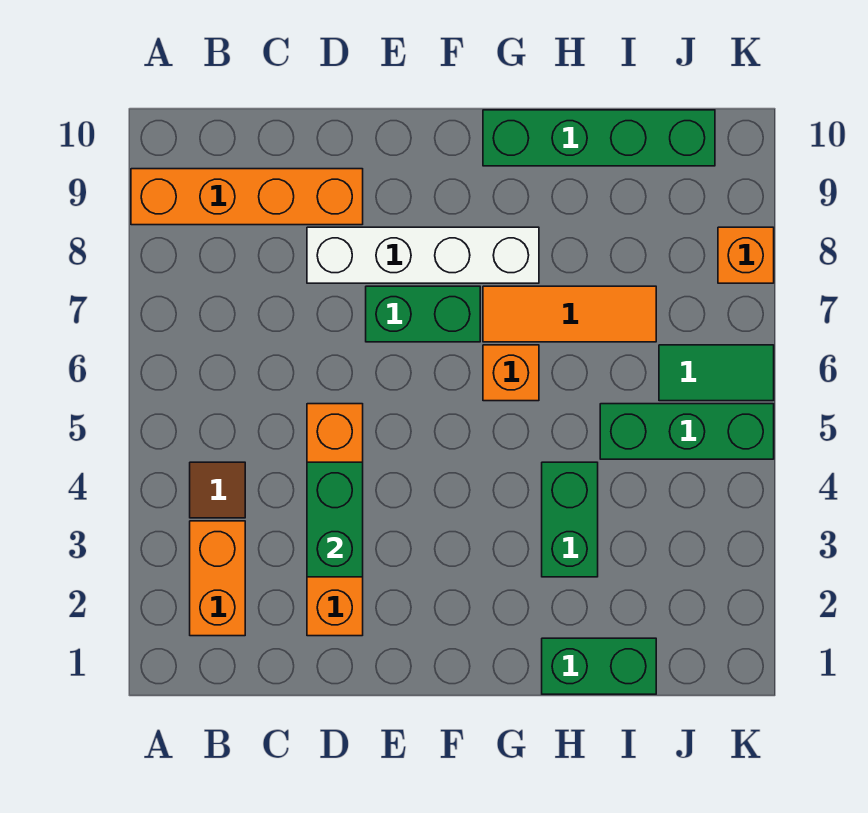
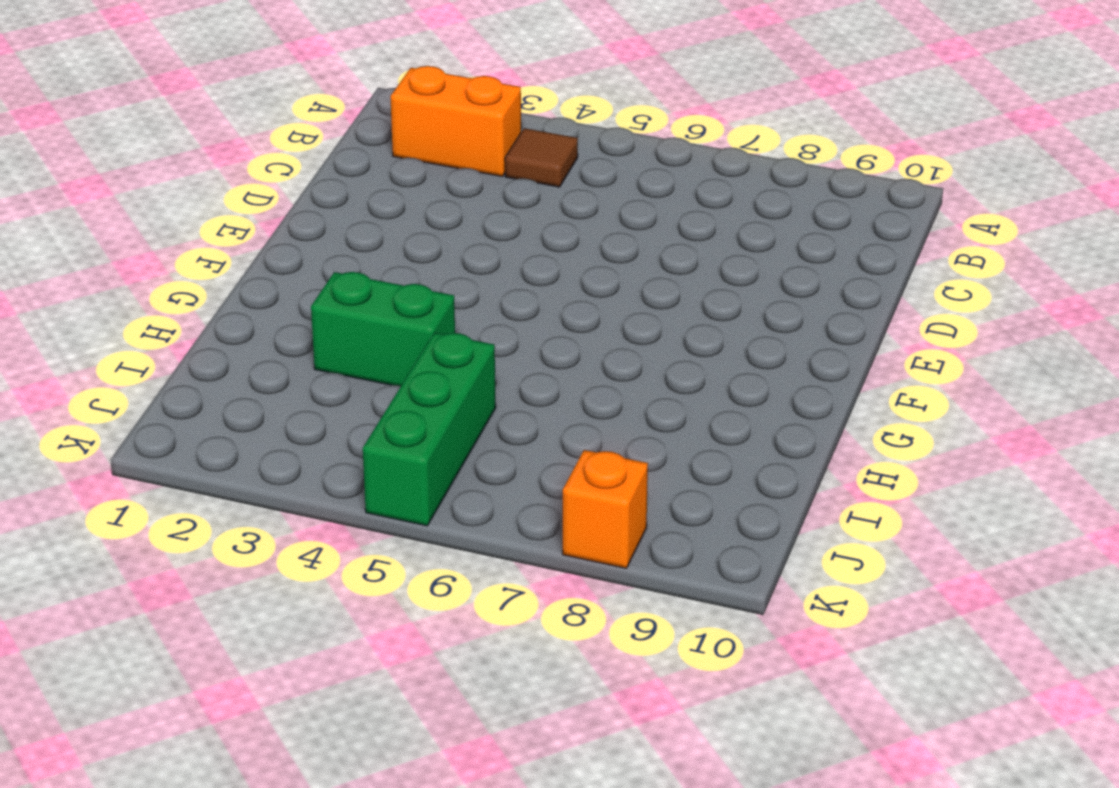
none -> orange brick A9:D9 level 1
none -> orange brick D2:D5 level 1
none -> white brick D8:G8 level 1

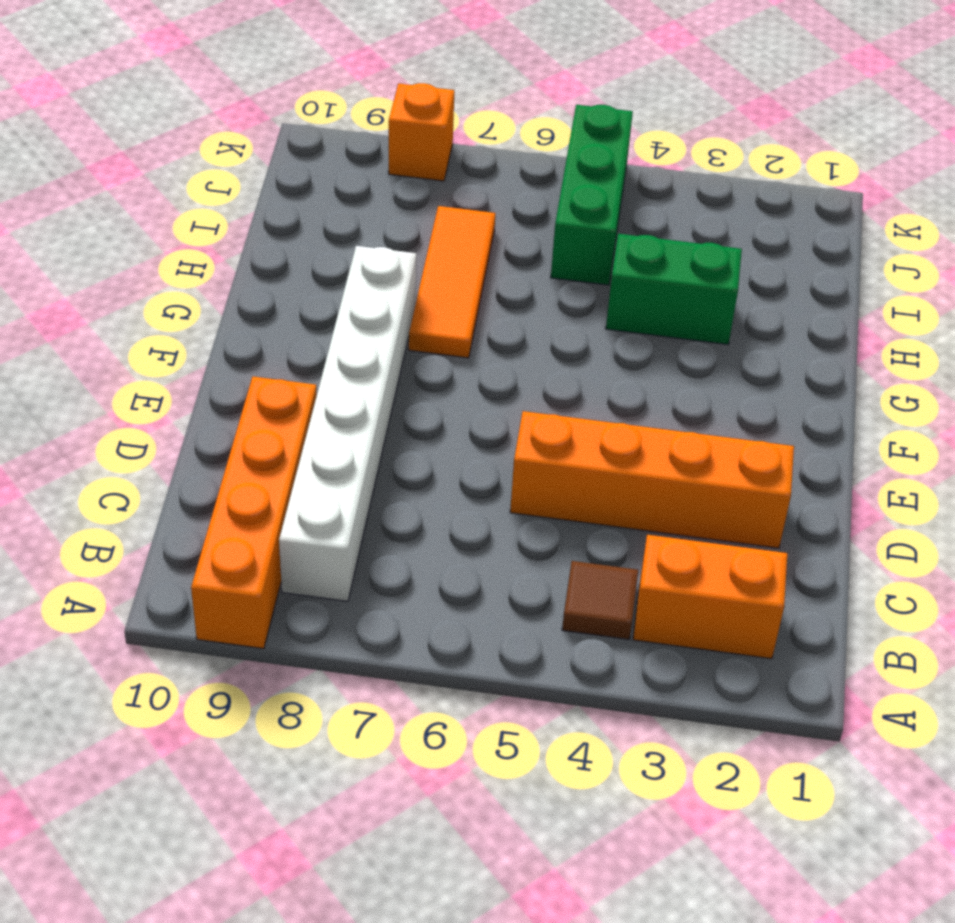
white brick B8:G8 level 1 -> white brick D8:G8 level 1
none -> green brick E7:F7 level 1
none -> orange brick G6 level 1
none -> green brick G10:J10 level 1

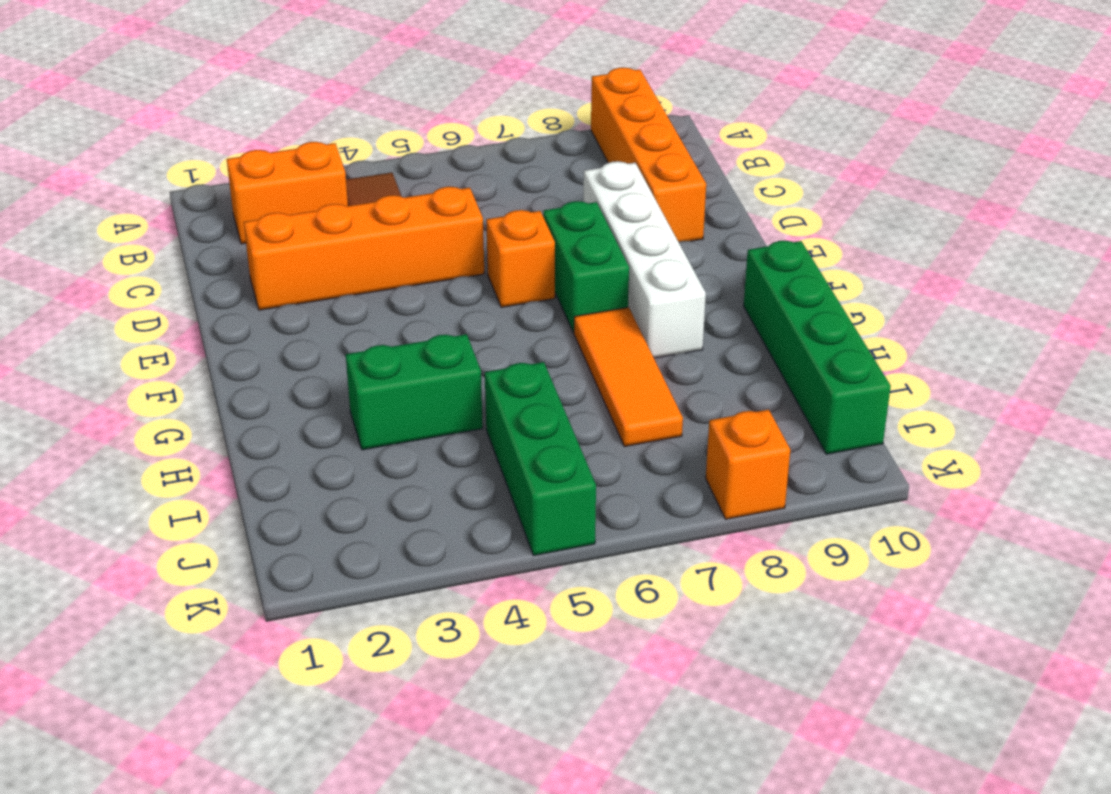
orange brick E6 level 1 -> orange brick G6 level 1
none -> green brick H1:I1 level 1
none -> green tile J6:K6 level 1
none -> green brick D3:D4 level 2

